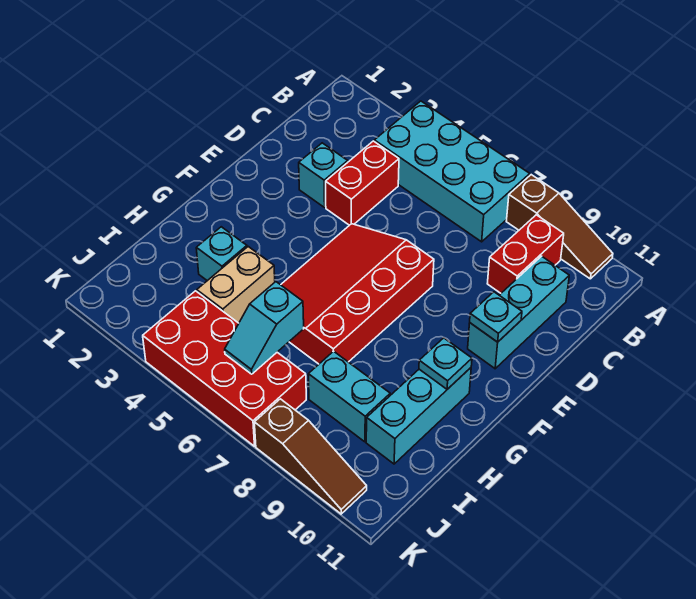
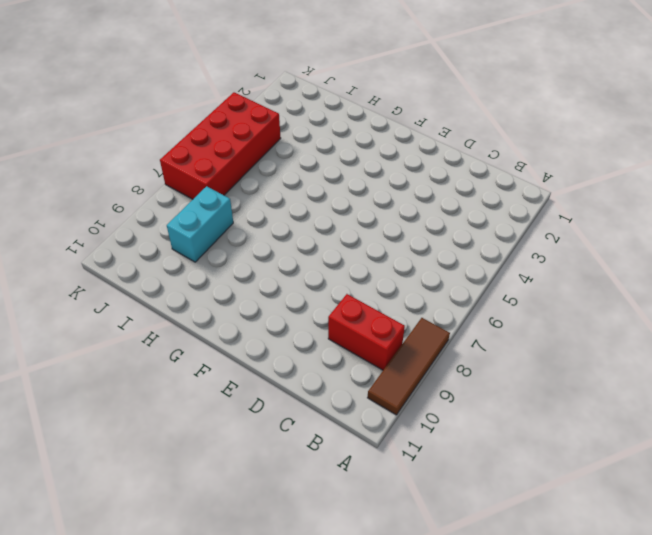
brown tile A8:A10 level 1 -> brown slope A8:A10 level 1 top 8
none -> cyan brick A4:B7 level 1
none -> red brick C4:D4 level 1
none -> cyan brick C10:E10 level 1

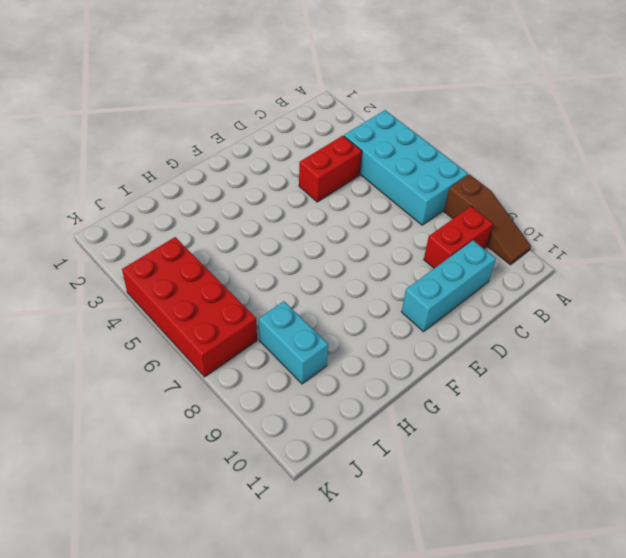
none -> cyan brick D3 level 1
none -> red slope E5:H7 level 1 top 7
none -> cyan brick G10:I10 level 1

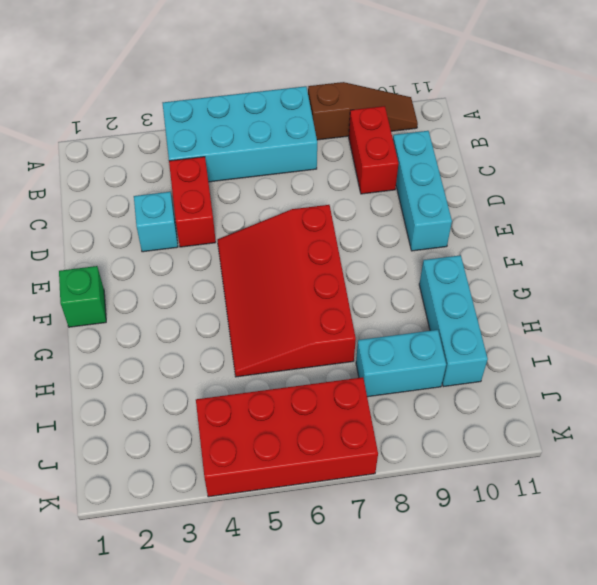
green brick F1 level 1 -> none
none -> cyan brick H3 level 1
none -> tan brick H4:I4 level 1
none -> brown slope K8:K10 level 1 top 8

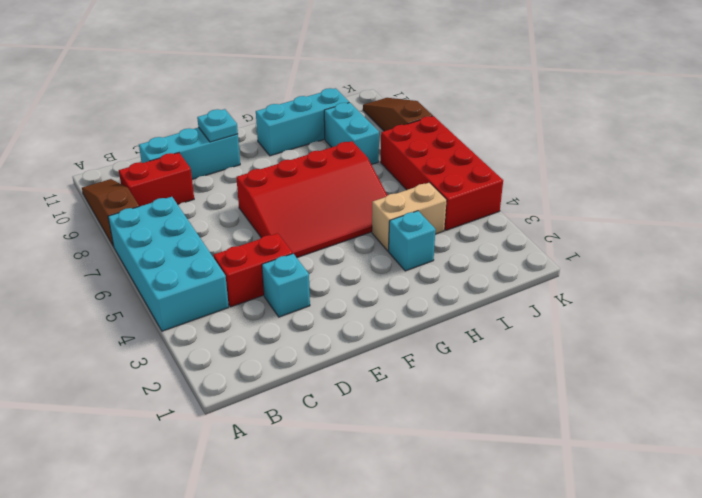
none -> cyan plate G10 level 2
none -> cyan slope I6:J6 level 2 top I

